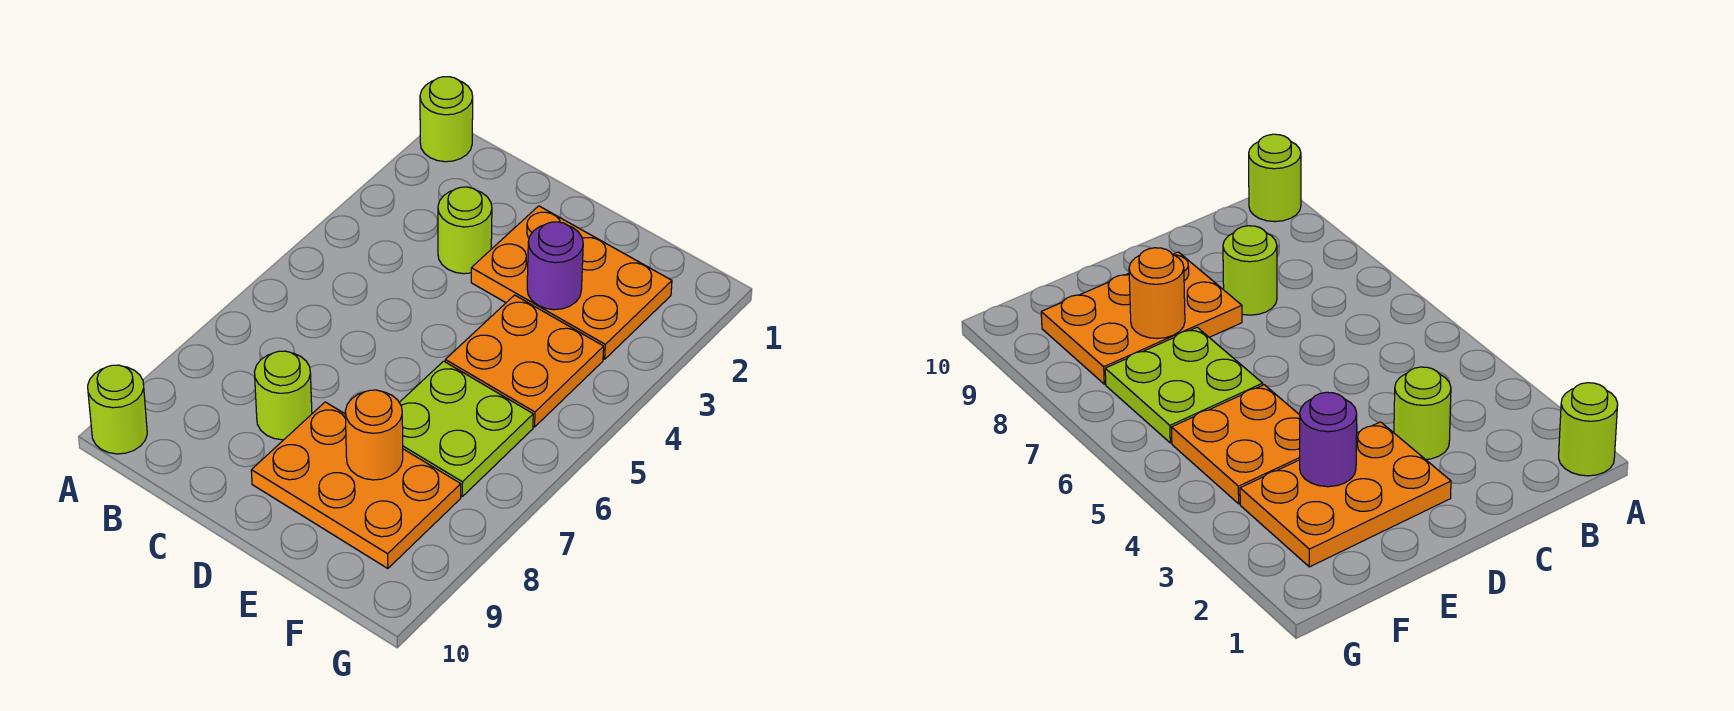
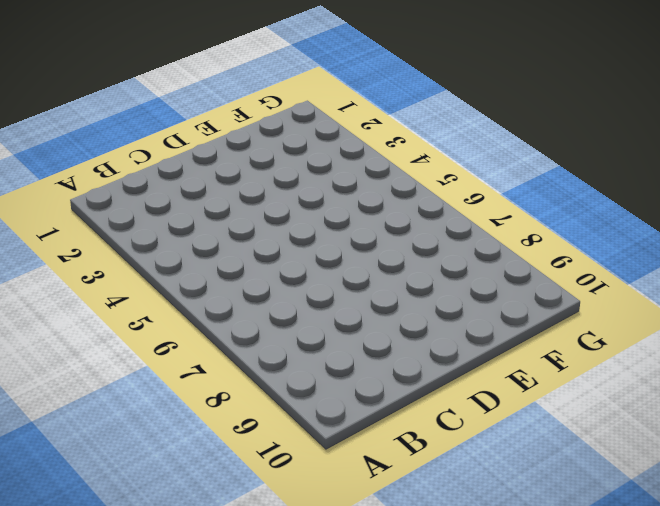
none -> lime round brick A1 level 1
none -> lime round brick A10 level 1

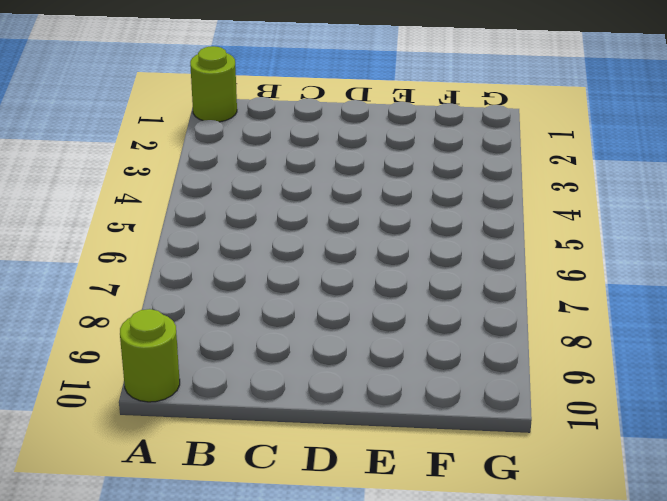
none -> lime round brick C3 level 1
none -> lime round brick C8 level 1

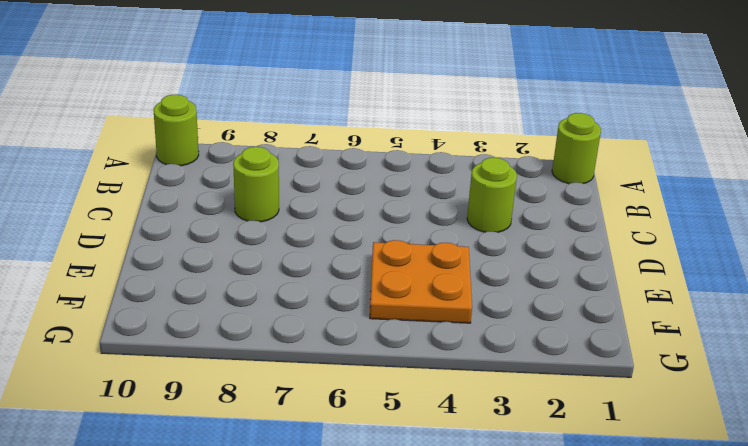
none -> orange plate D2:F3 level 1
none -> orange plate D8:F9 level 1

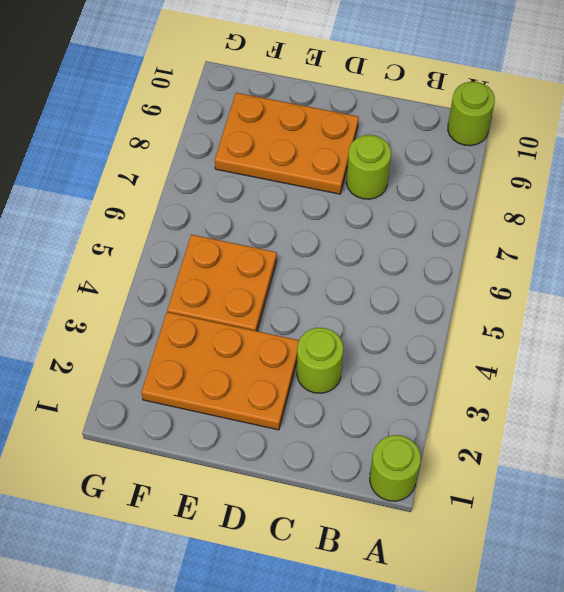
none -> lime plate E6:F7 level 1
none -> purple round brick E3 level 2

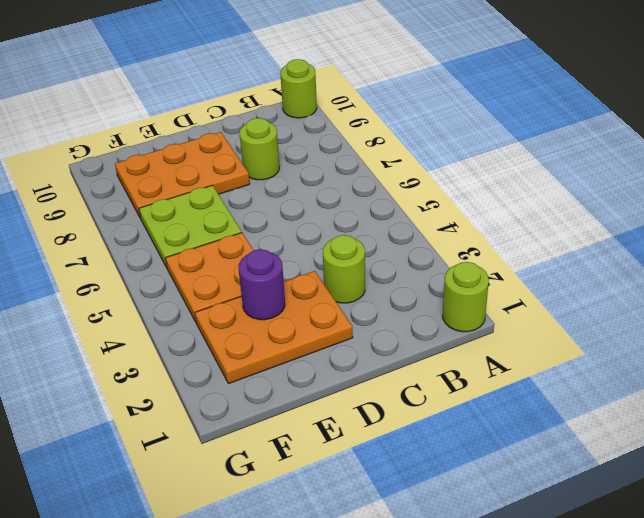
none -> orange round brick E8 level 2

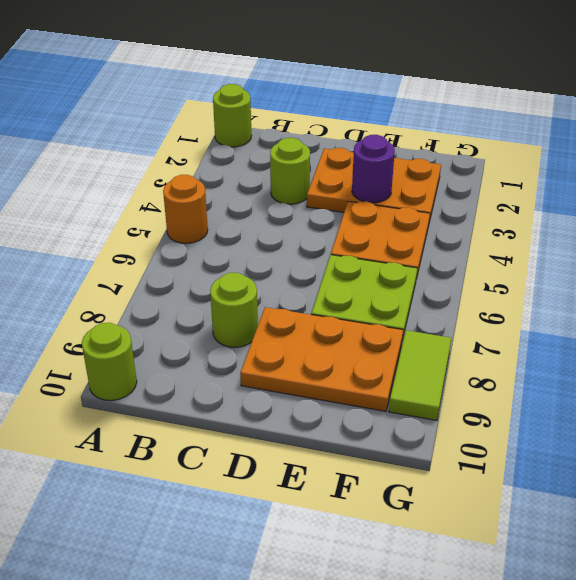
orange round brick A5 level 1 -> orange round brick E8 level 2
lime tile G8:G9 level 1 -> none

